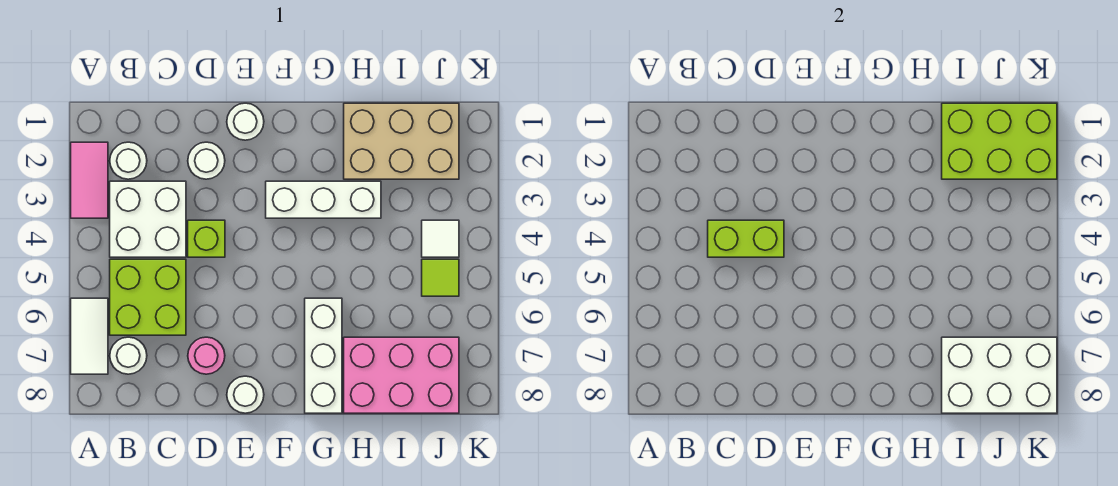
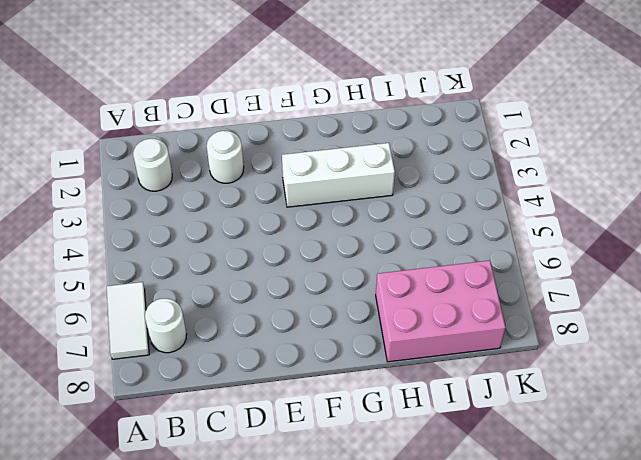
none -> pink tile A2:A3 level 1
none -> white brick B3:C4 level 1
none -> lime brick B5:C6 level 1

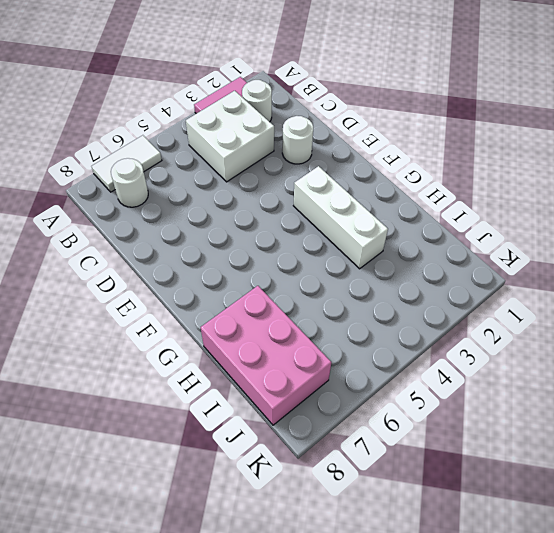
none -> lime brick B5:C6 level 1
none -> lime brick D4 level 1
none -> pink round brick D7 level 1

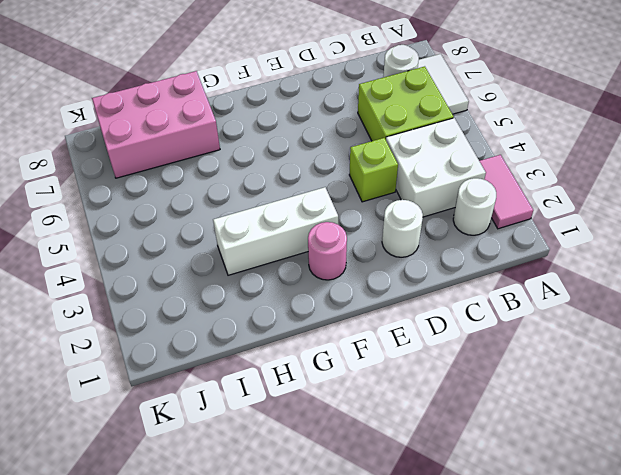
pink round brick F2 level 1 -> pink round brick D7 level 1
none -> white round brick E1 level 1
none -> white round brick E8 level 1
none -> white brick G6:G8 level 1

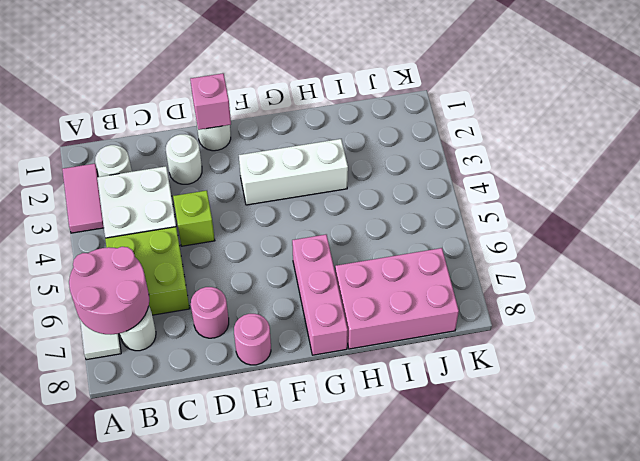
pink round brick A6:B7 level 2 -> none
pink brick E1 level 2 -> none
pink round brick E8 level 1 -> white round brick E8 level 1
pink brick G6:G8 level 1 -> white brick G6:G8 level 1
none -> tan brick H1:J2 level 1
none -> white tile J4 level 1
none -> lime tile J5 level 1

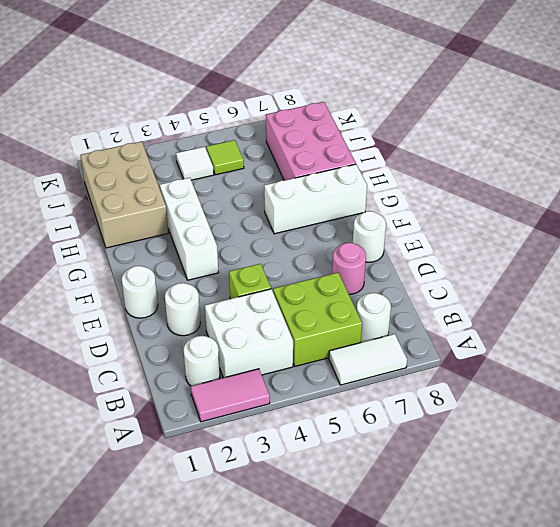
none -> lime brick C4:D4 level 2
none -> lime brick I1:K2 level 2
none -> white brick I7:K8 level 2

